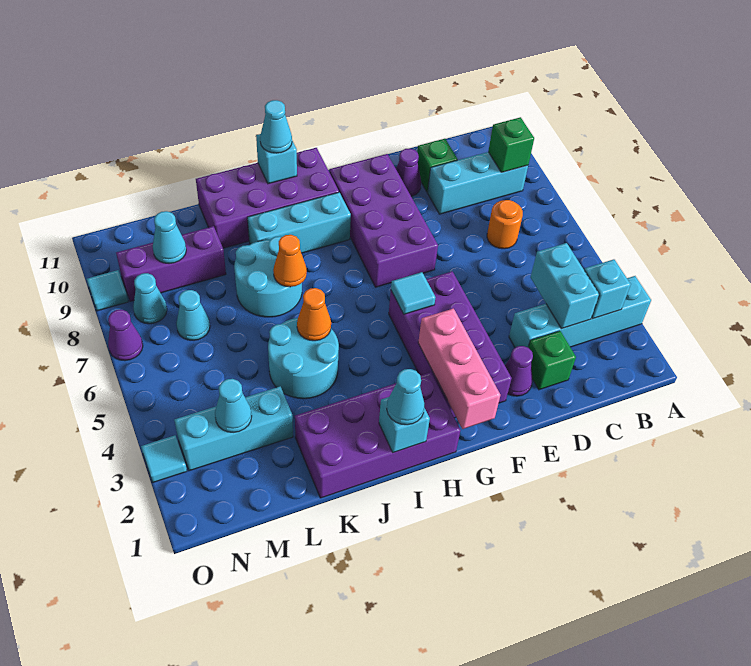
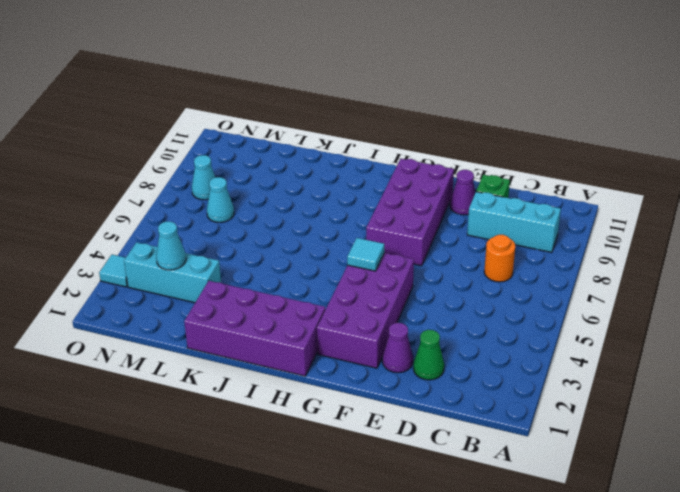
green cone D2 level 1 -> green brick D2 level 1
none -> cyan brick A3:D3 level 1
none -> cyan brick H9:J9 level 1
none -> purple brick H10:K11 level 1
none -> cyan round brick J4:K5 level 1

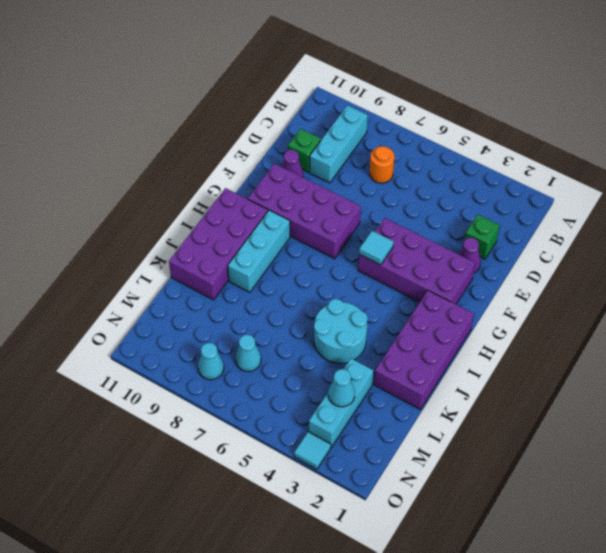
none -> cyan brick A3:D3 level 1
none -> cyan round brick J7:K8 level 1
none -> purple brick L9:N9 level 1
none -> purple cone O7 level 1

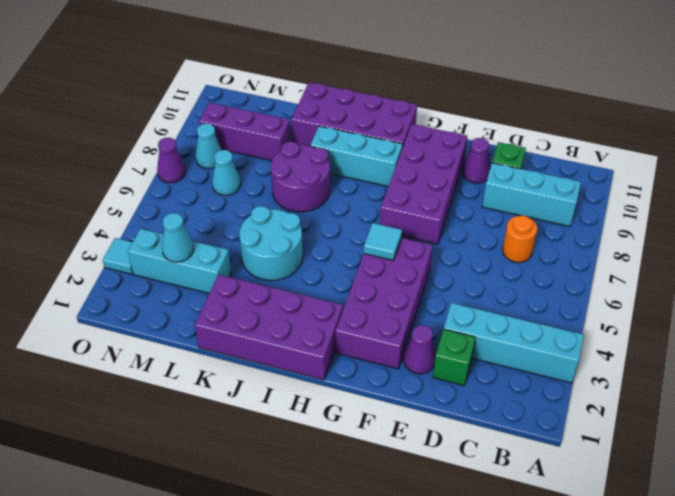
purple round brick J7:K8 level 1 -> cyan round brick J7:K8 level 1
none -> cyan tile O9 level 1
none -> cyan brick B3 level 2
none -> green brick B9 level 2
none -> cyan brick C3:C4 level 2

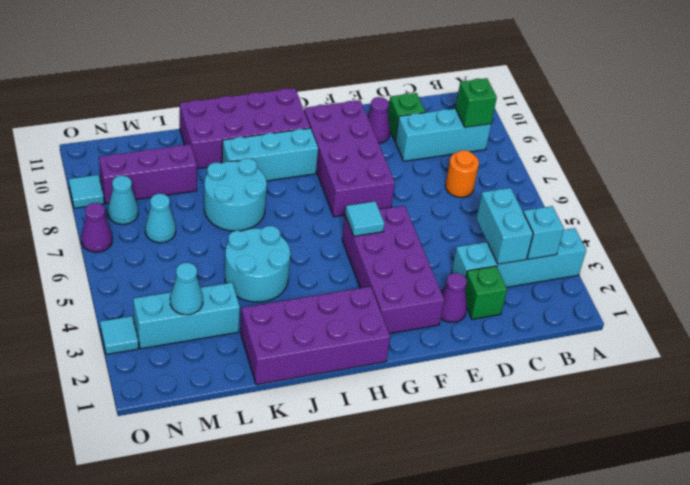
none -> pink brick G1:G3 level 2
none -> cyan brick I1 level 2
none -> cyan brick I11 level 2
none -> orange cone J5 level 2

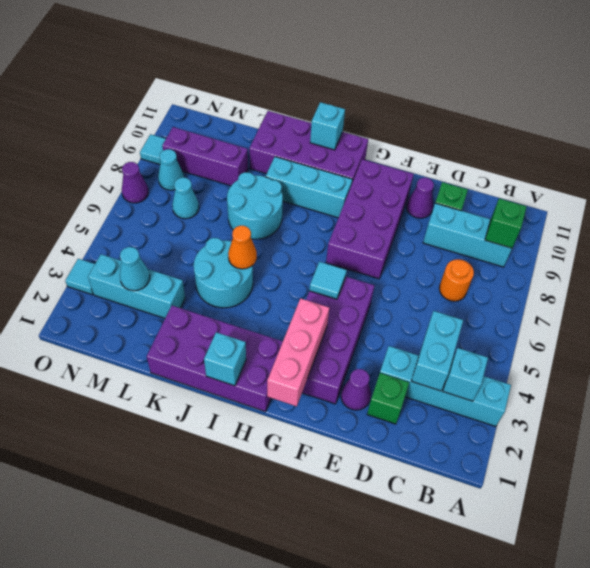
none -> orange cone J7 level 2
none -> cyan cone M9 level 2
none -> cyan cone I1 level 3
none -> cyan cone I11 level 3

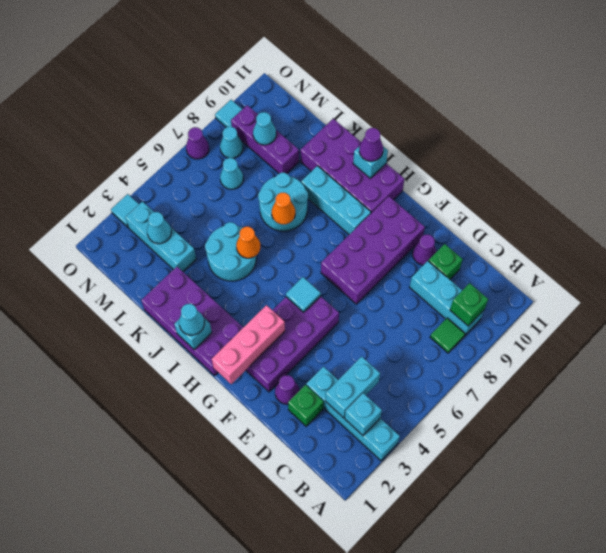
green tile B8 level 1 -> none
purple cone I11 level 3 -> cyan cone I11 level 3
none -> orange round brick C7 level 1

